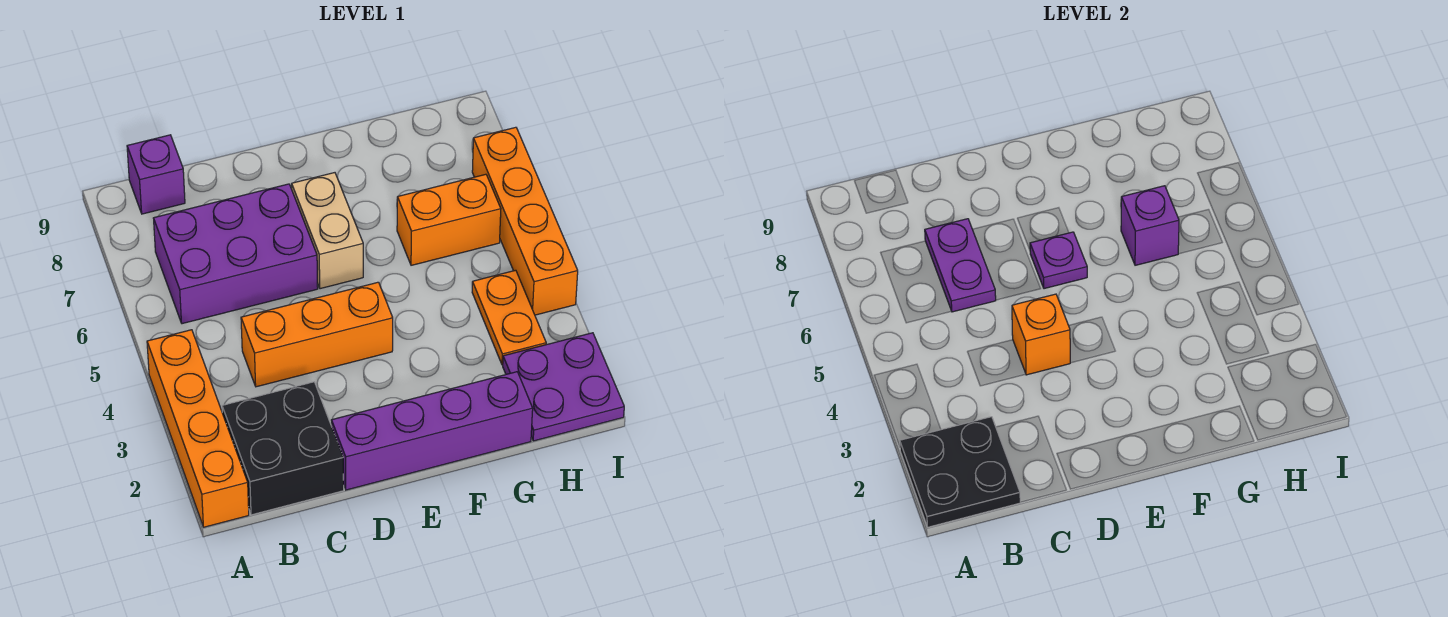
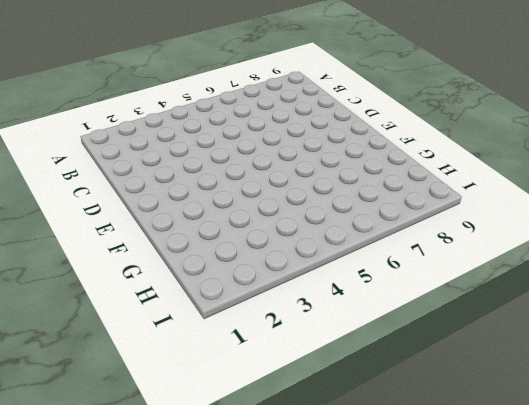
none -> orange brick A1:A4 level 1
none -> black brick B1:C2 level 1
none -> purple brick B6:D7 level 1

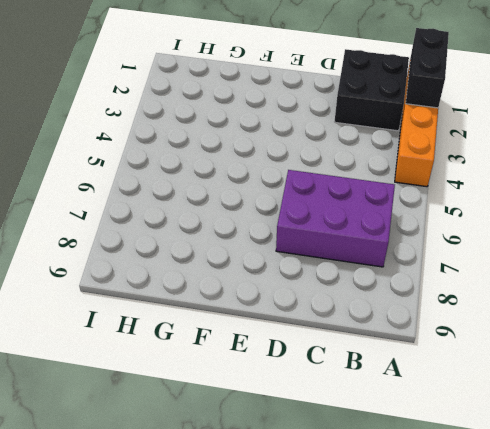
black brick A1:A2 level 2 -> black plate A1:B2 level 2
none -> purple brick B9 level 1
none -> orange brick C4:E4 level 1
none -> purple brick D1:G1 level 1

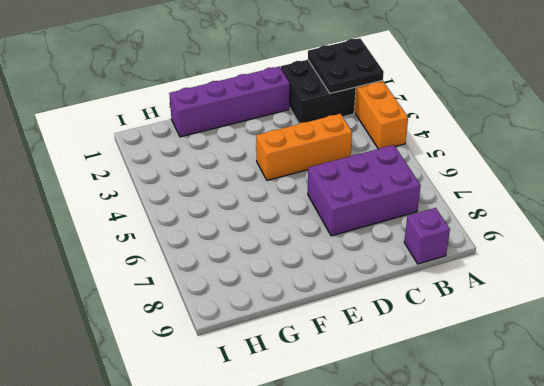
none -> tan brick E6:E7 level 1
none -> orange brick G6:H6 level 1
none -> purple plate H1:I2 level 1

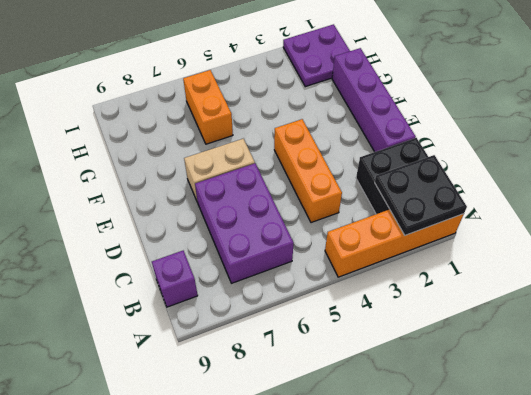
none -> orange plate H3:H4 level 1
none -> orange brick I4:I7 level 1
none -> purple plate C6:C7 level 2

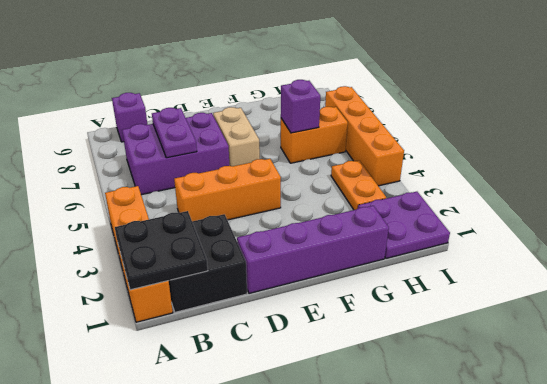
none -> orange brick D4 level 2
none -> purple plate E6 level 2

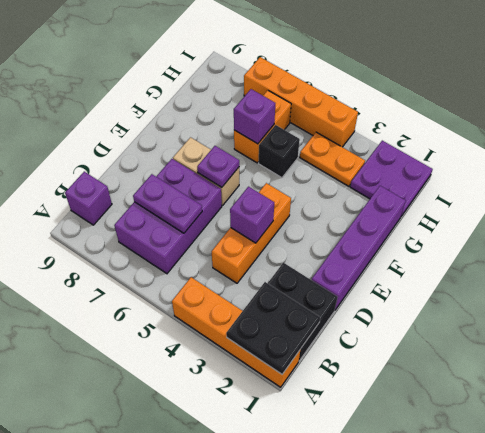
purple brick D4 level 2 -> orange brick D4 level 2
black brick G5 level 1 -> none

